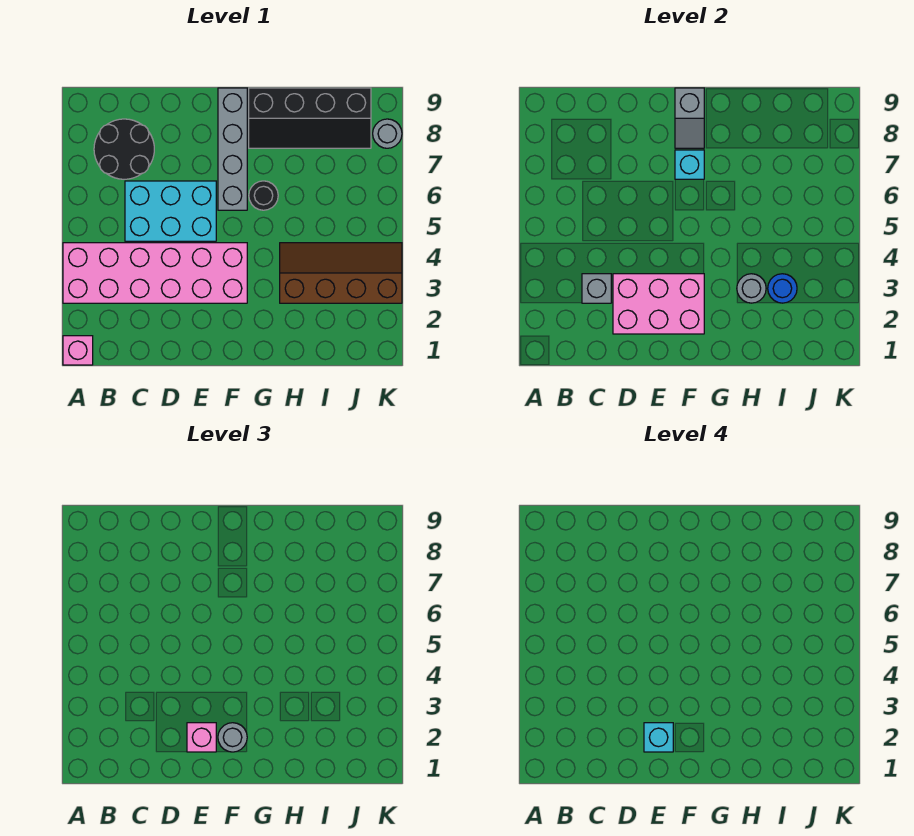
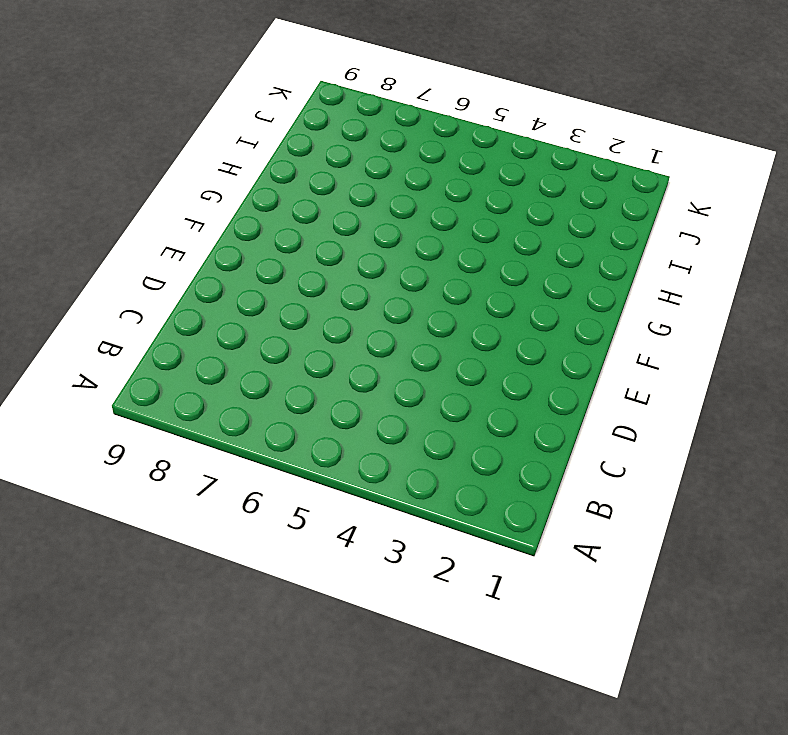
none -> pink brick A1 level 1
none -> pink brick A3:F4 level 1
none -> black round brick B7:C8 level 1

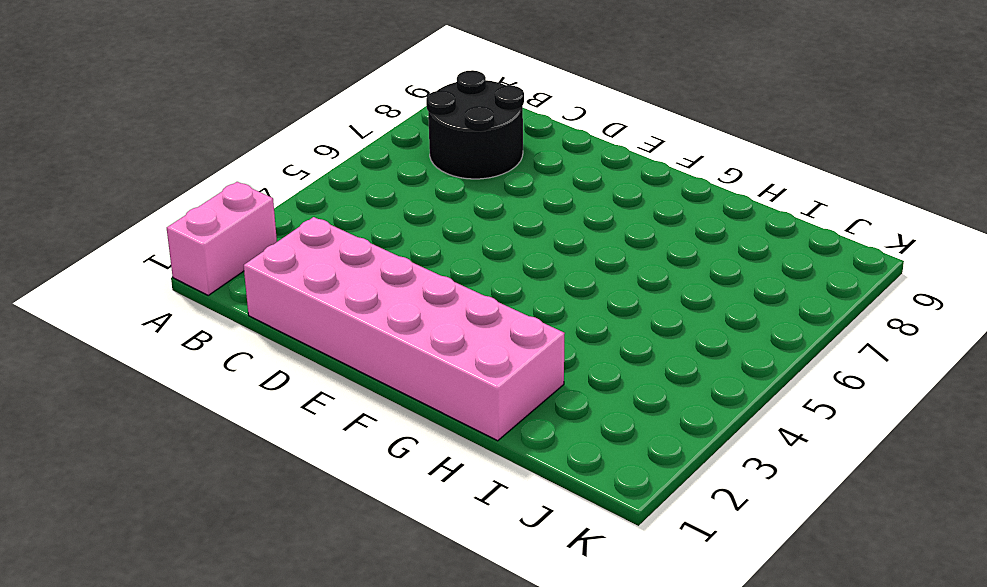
pink brick A1:A2 level 1 -> pink brick A1 level 1
pink brick C1:H2 level 1 -> pink brick A3:F4 level 1
none -> cyan brick C5:E6 level 1
none -> grey brick F6:F9 level 1
none -> black round brick G6 level 1

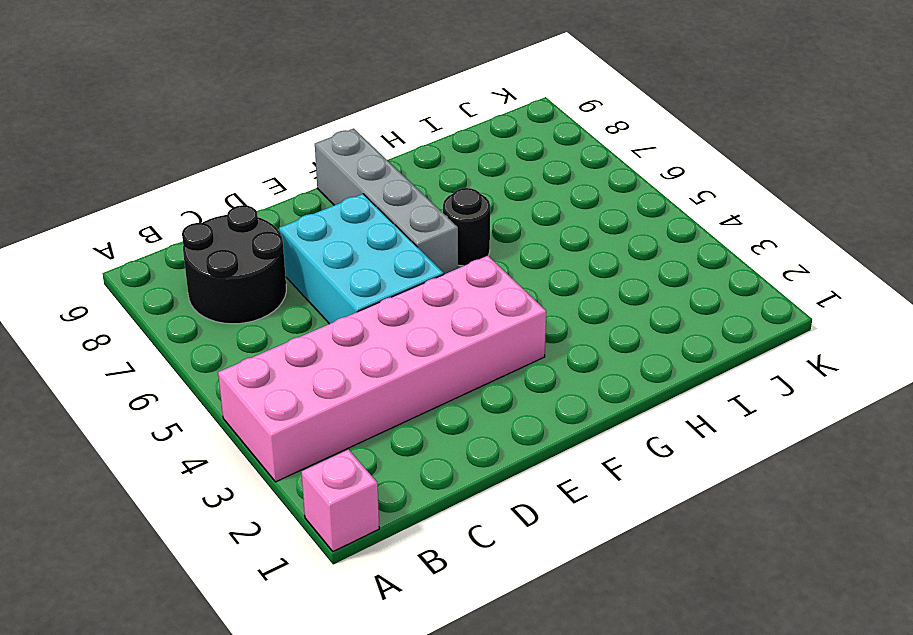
cyan brick D5:E7 level 1 -> cyan brick C5:E6 level 1
none -> black slope G8:J9 level 1 top 9
none -> brown slope H3:K4 level 1 top 3
none -> grey round brick K8 level 1

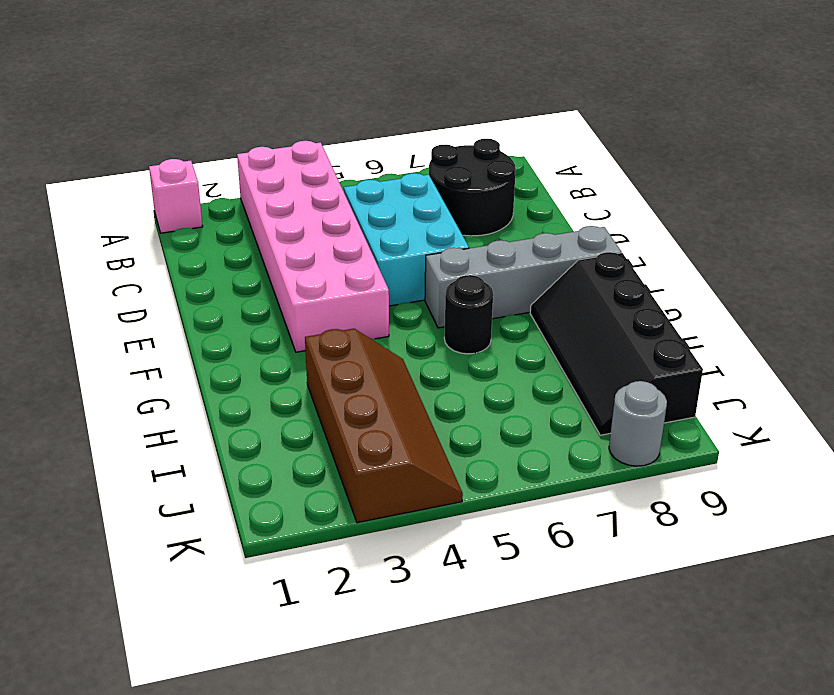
none -> grey brick C3 level 2
none -> pink brick D2:F3 level 2
none -> cyan brick F7 level 2

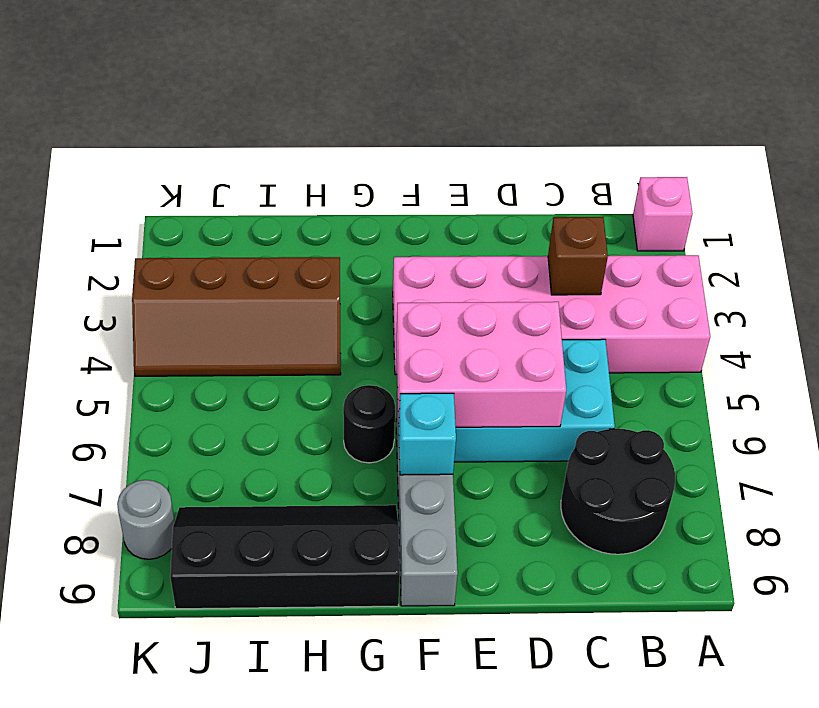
brown brick C3 level 2 -> grey brick C3 level 2
pink brick D5:F6 level 2 -> pink brick D2:F3 level 2
none -> grey slope F8:F9 level 2 top 9
none -> grey round brick H3 level 2
none -> blue round brick I3 level 2

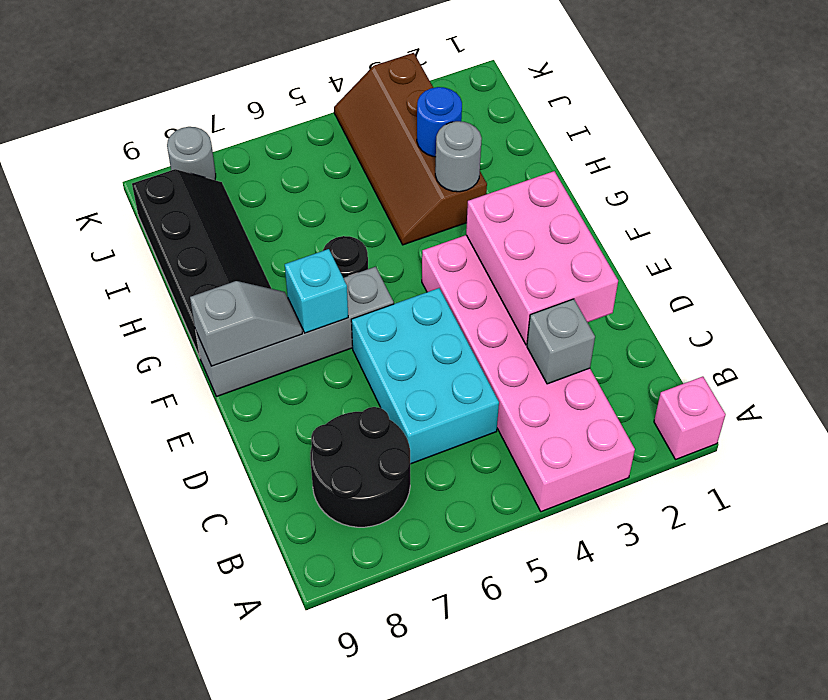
none -> pink brick E2 level 3
none -> grey round brick F2 level 3
none -> cyan brick E2 level 4

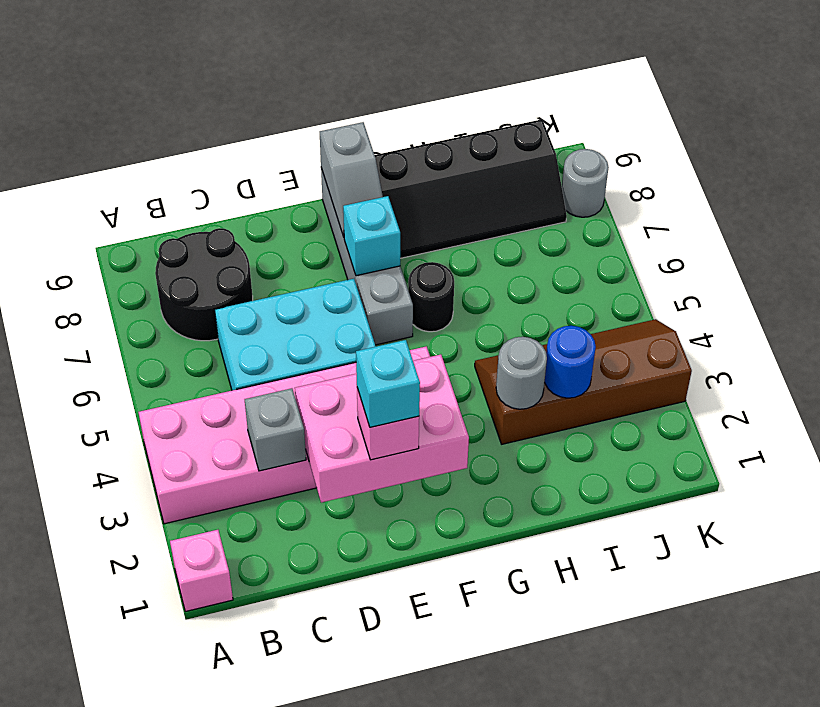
none -> grey round brick F2 level 3

